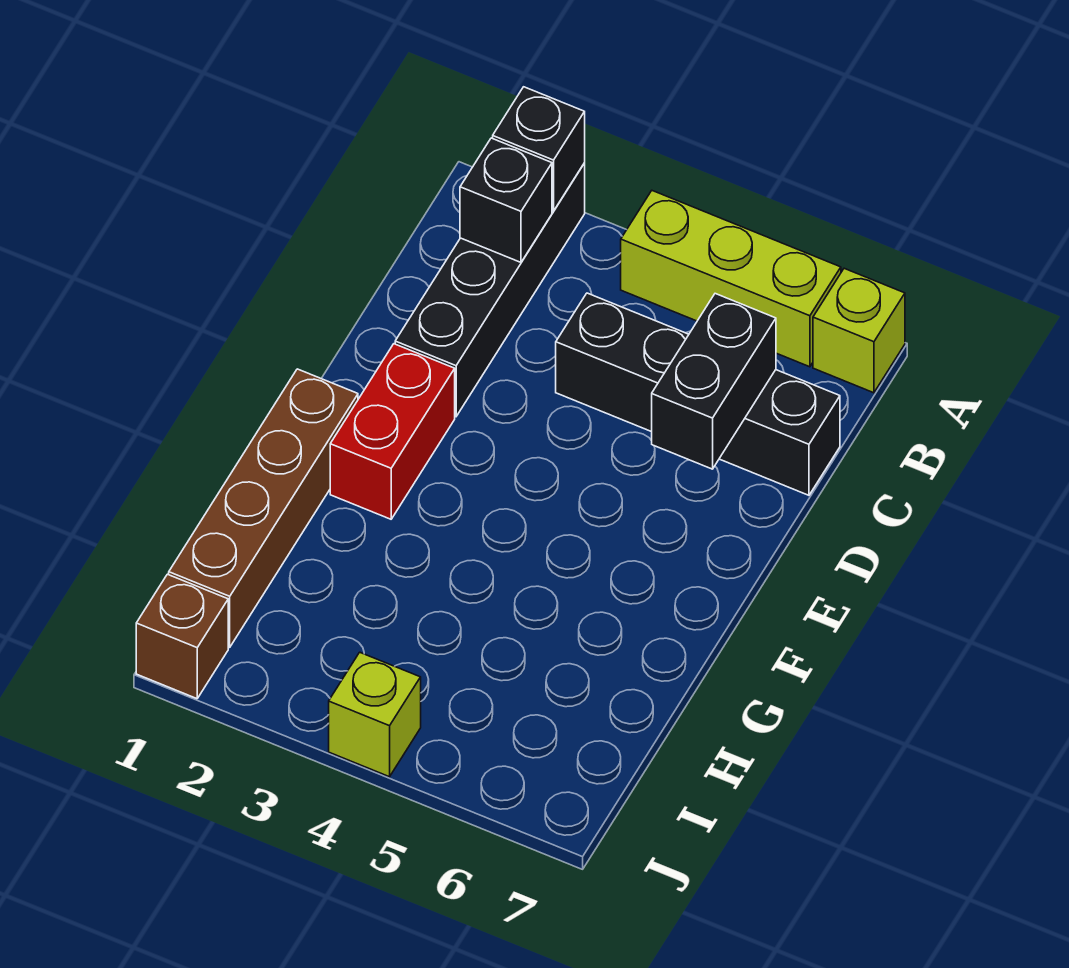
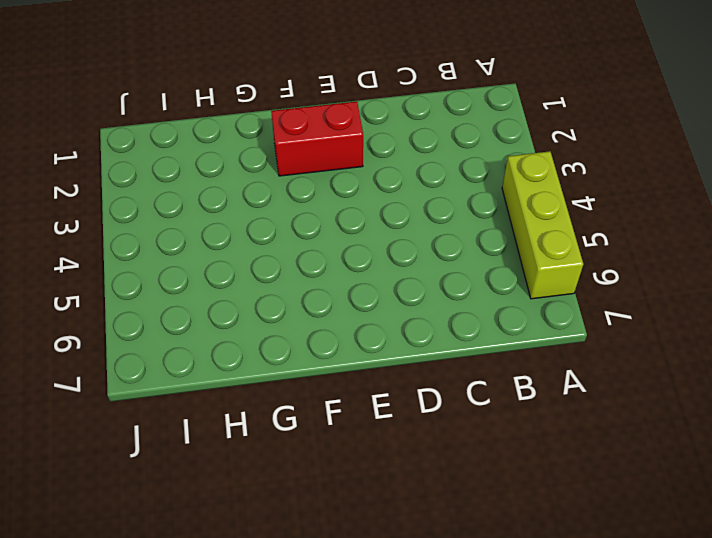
none -> black brick A2:D2 level 1
none -> lime brick A7 level 1

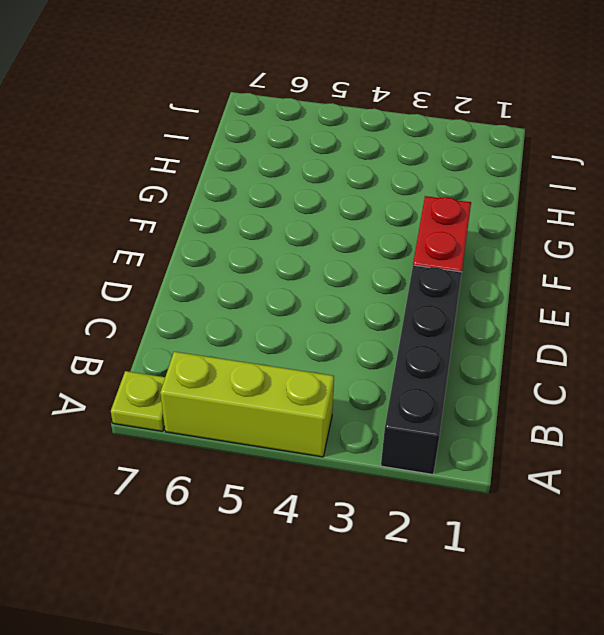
lime plate A7 level 1 -> lime brick A7 level 1
none -> black brick C4:C7 level 1
none -> brown brick F1:I1 level 1

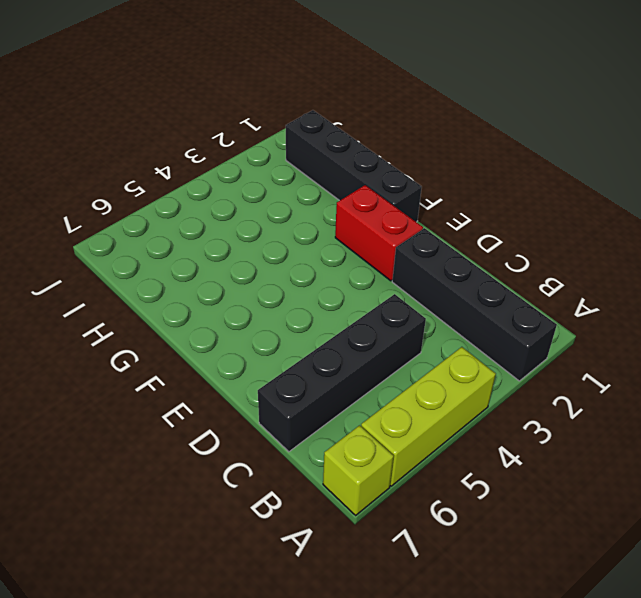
black brick F1:I1 level 1 -> brown brick F1:I1 level 1
none -> brown brick J1 level 1
none -> lime brick J4 level 1

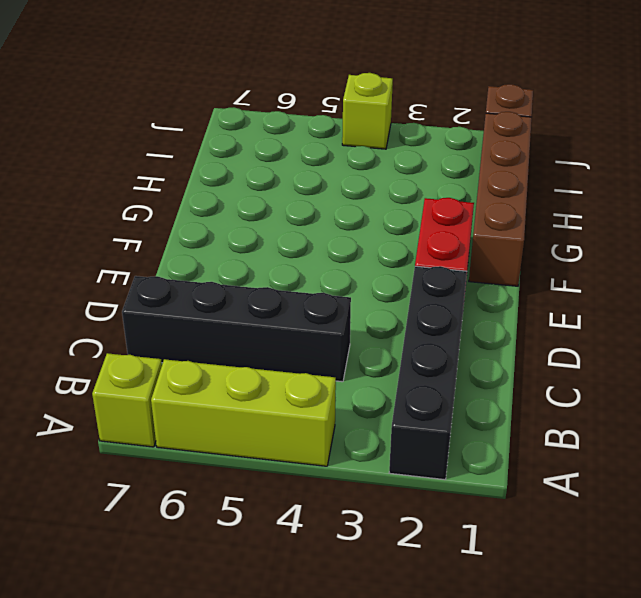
none -> black brick A2 level 2
none -> black brick B2 level 2

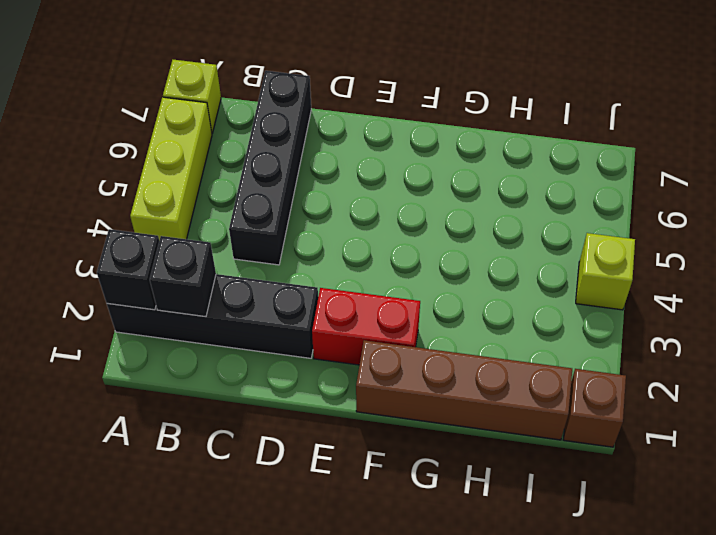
none -> black brick C6:D6 level 2

